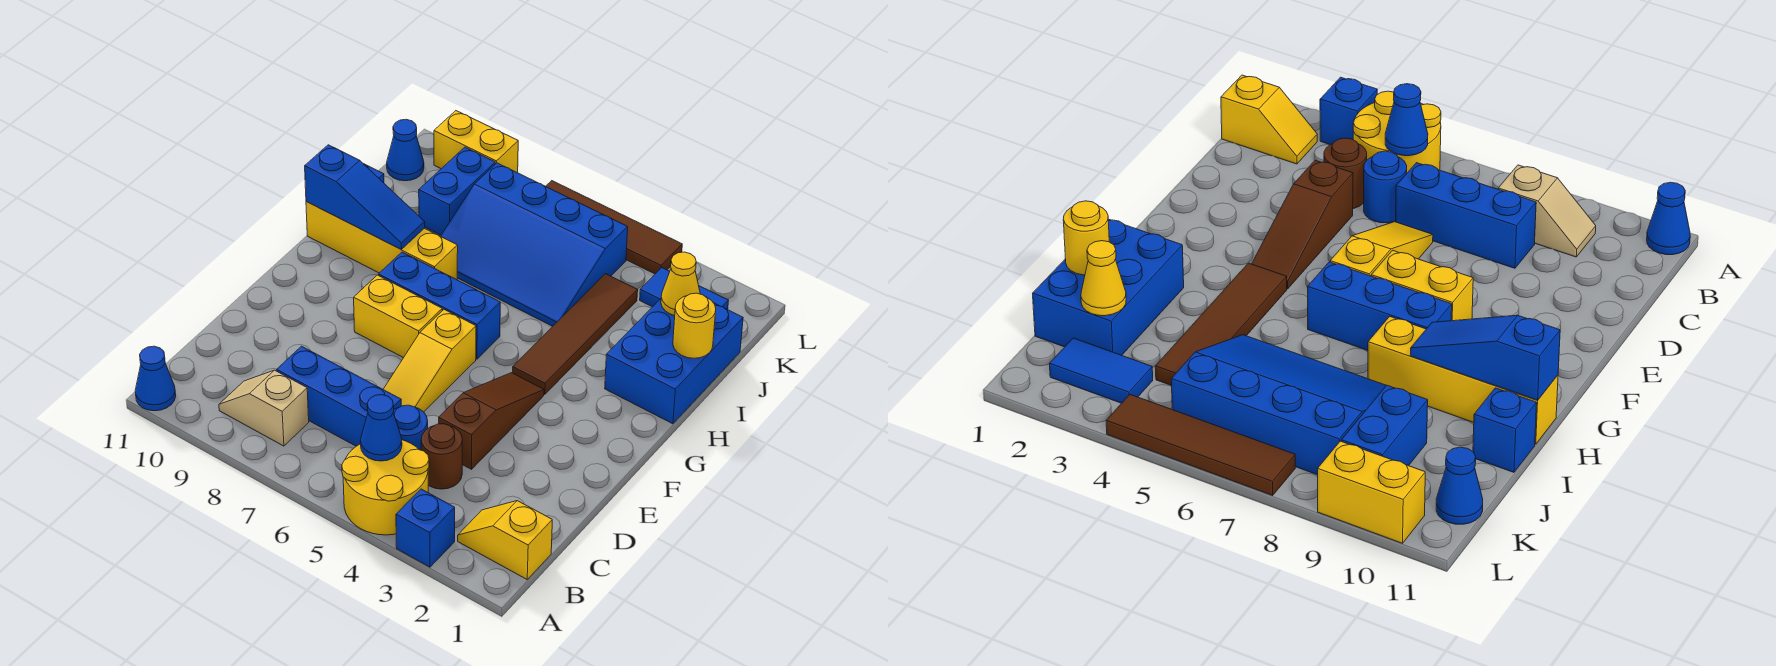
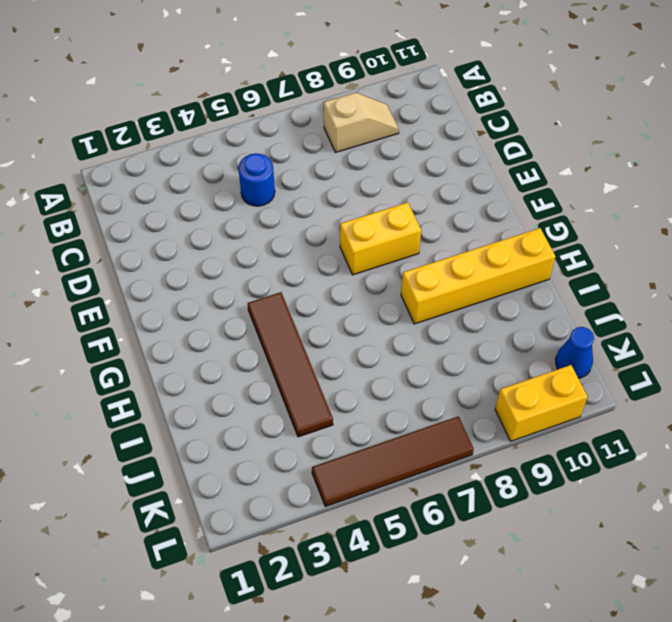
none -> blue brick A3 level 1
none -> yellow round brick A4:B5 level 1
none -> blue cone A11 level 1

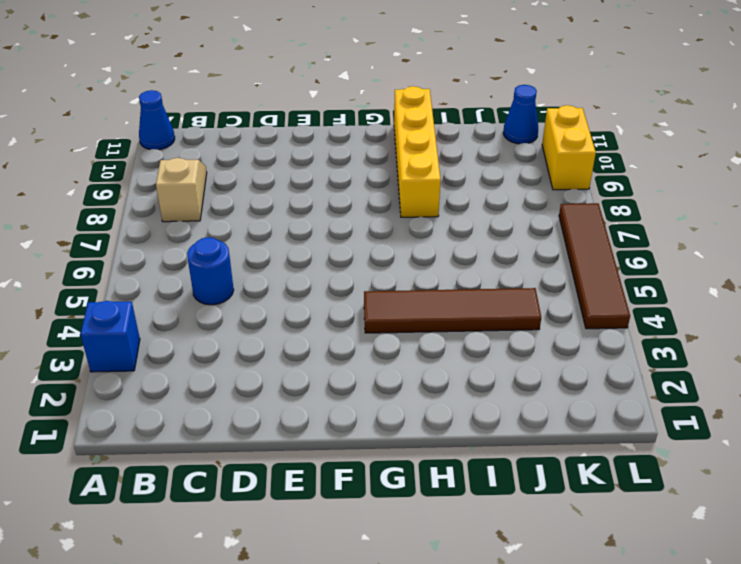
none -> yellow round brick A4:B5 level 1
none -> yellow slope B1:B2 level 1 top 1
none -> brown round brick C4 level 1

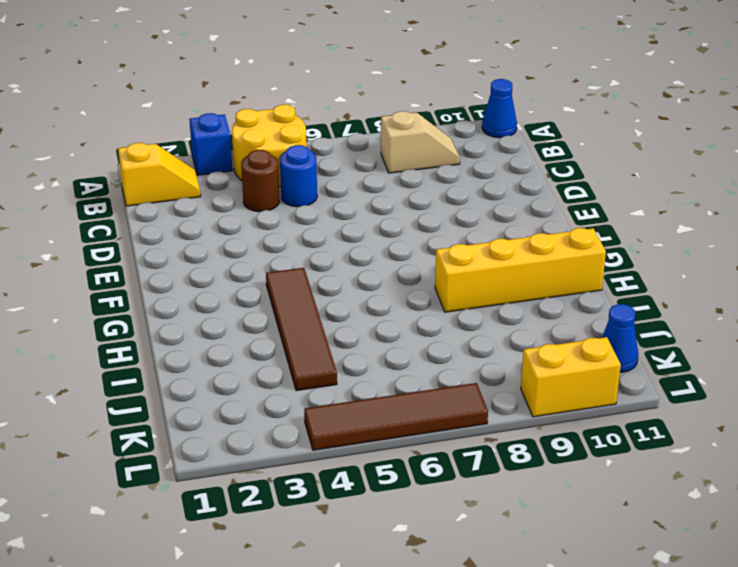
none -> blue brick C6:C8 level 1
none -> brown slope D4:F4 level 1 top D
none -> yellow slope D6:F6 level 1 top F

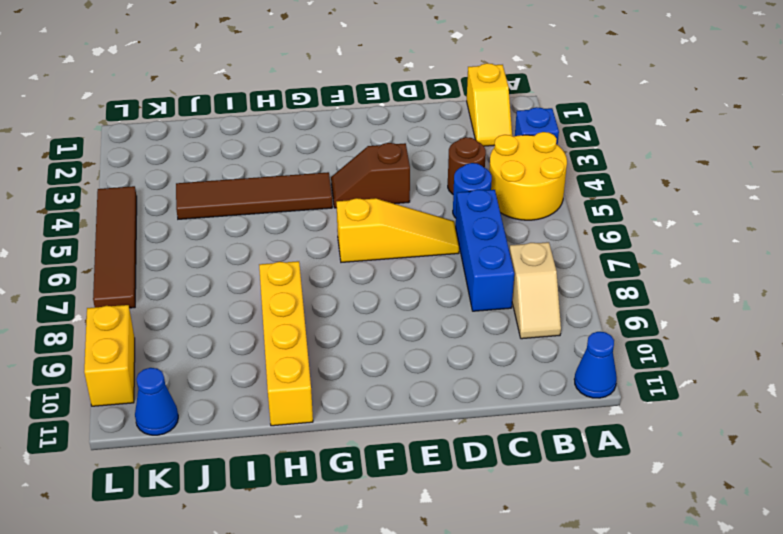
brown slope E4:F4 level 1 top E -> brown slope D4:F4 level 1 top D
none -> yellow brick F7:F8 level 1
none -> blue brick G6:G8 level 1
none -> blue brick H1:J2 level 1

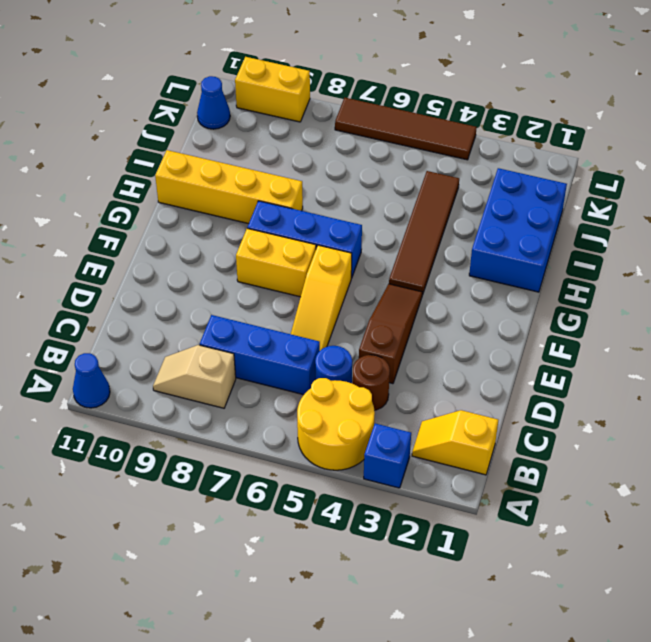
none -> blue slope I5:K8 level 1 top K
none -> blue brick I11 level 1
none -> blue brick J9:K9 level 1

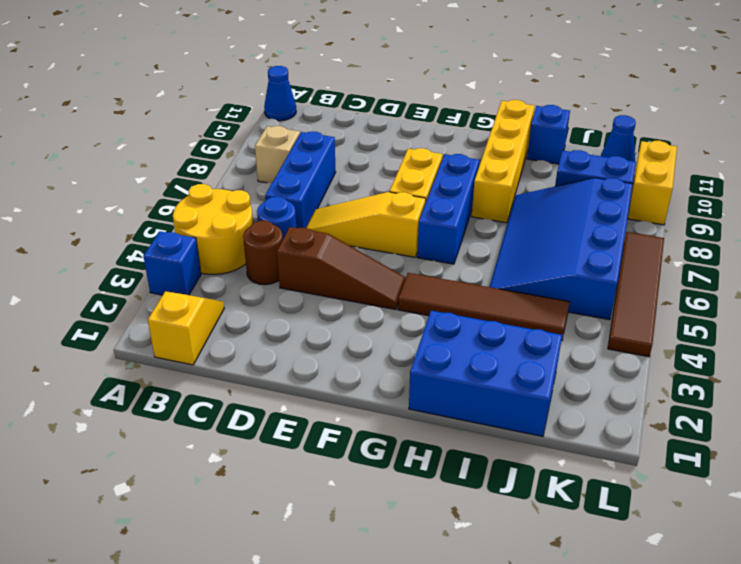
none -> blue tile K2:K3 level 1
none -> blue cone B5 level 2
none -> blue slope H9:H11 level 2 top 11

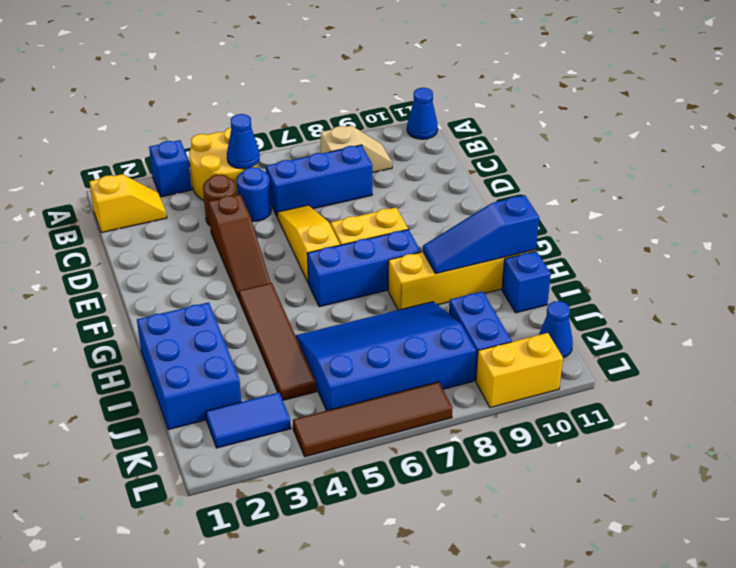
none -> yellow round brick I1 level 2
none -> yellow cone J2 level 2

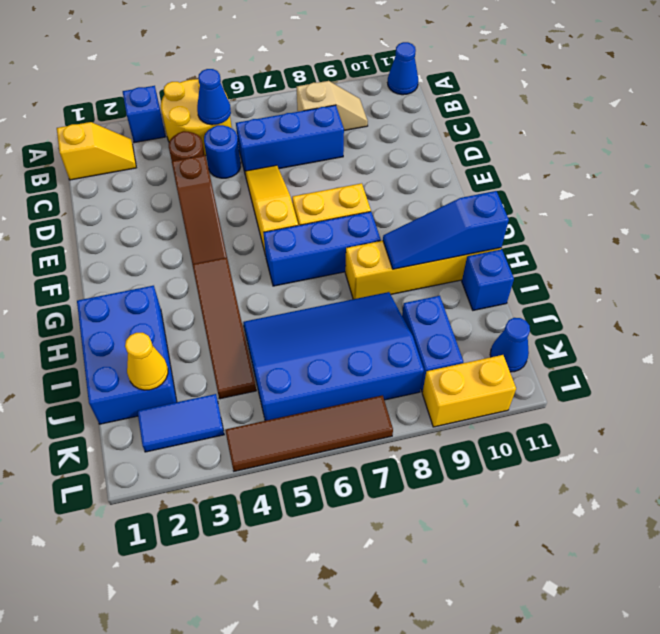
none -> yellow round brick I1 level 2

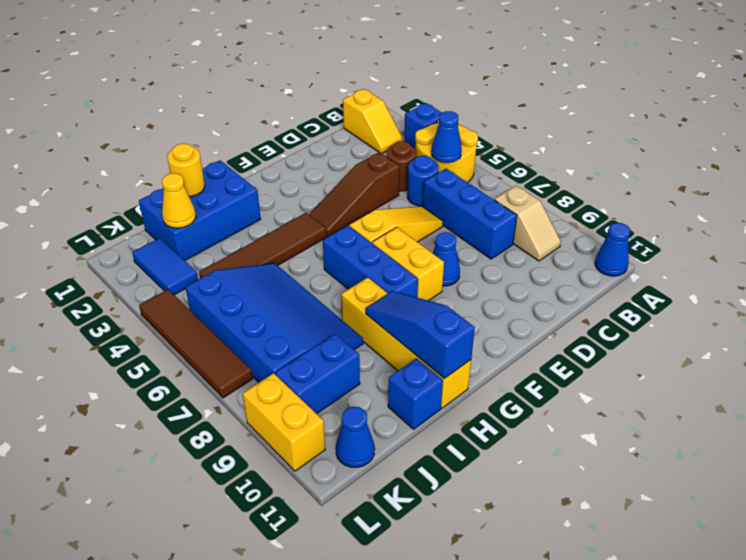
blue cone E8 level 1 -> none

